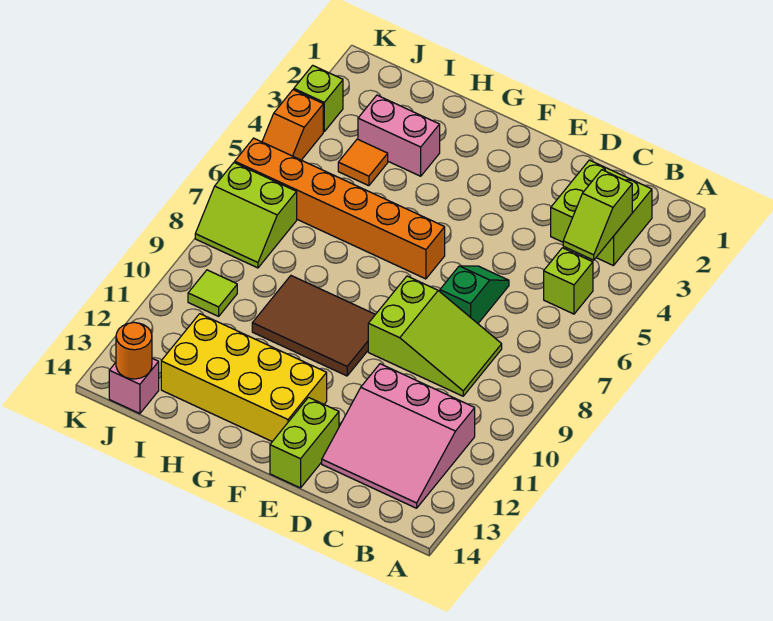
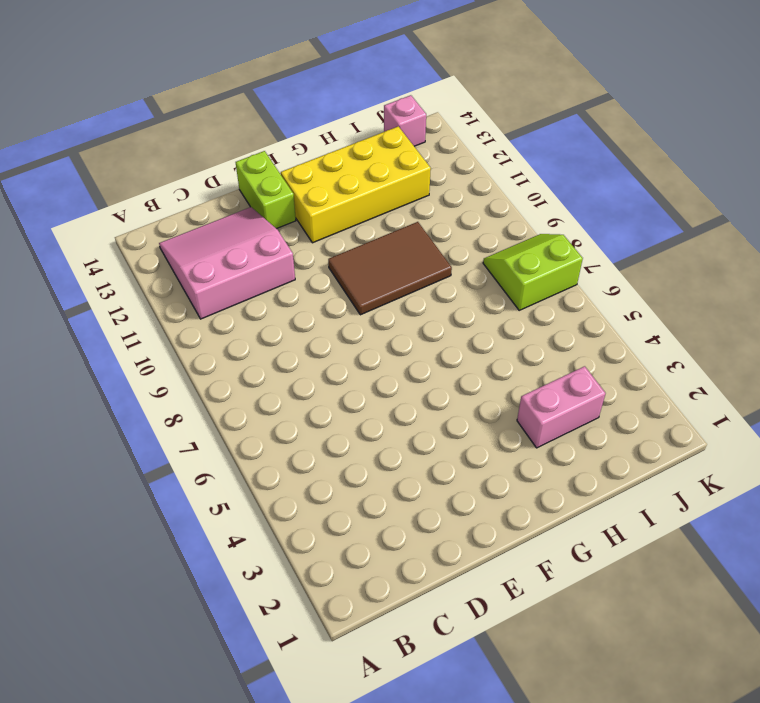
none -> lime brick B2:C3 level 1
none -> lime brick B5 level 1
none -> lime slope C8:E9 level 1 top E

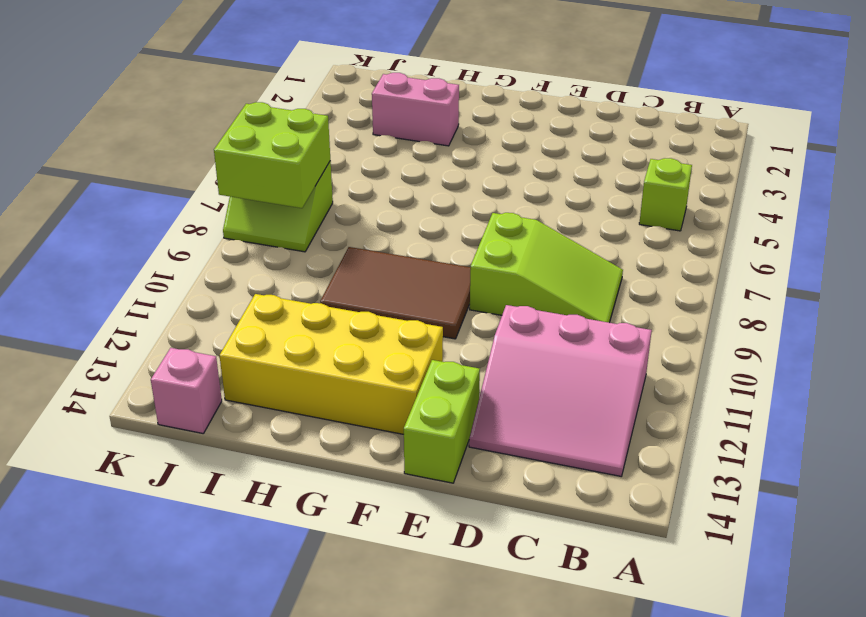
lime brick J7:K8 level 2 -> lime brick B2:C3 level 1
none -> green slope D6:D7 level 1 top 7
none -> orange brick F6:K6 level 1
none -> orange tile I4 level 1

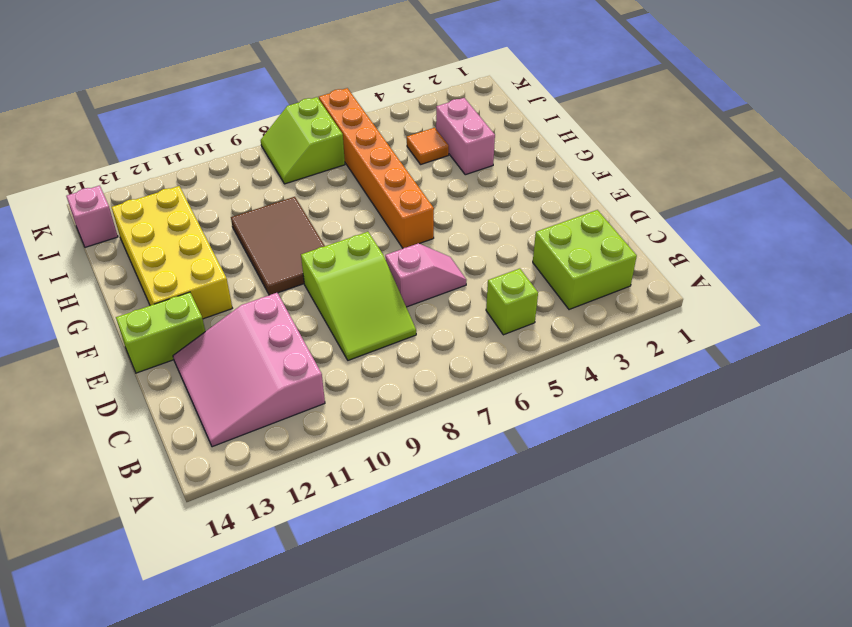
pink slope D6:D7 level 1 top 7 -> green slope D6:D7 level 1 top 7
none -> lime tile J10 level 1
none -> lime brick K3 level 1
none -> orange slope K4:K5 level 1 top 4

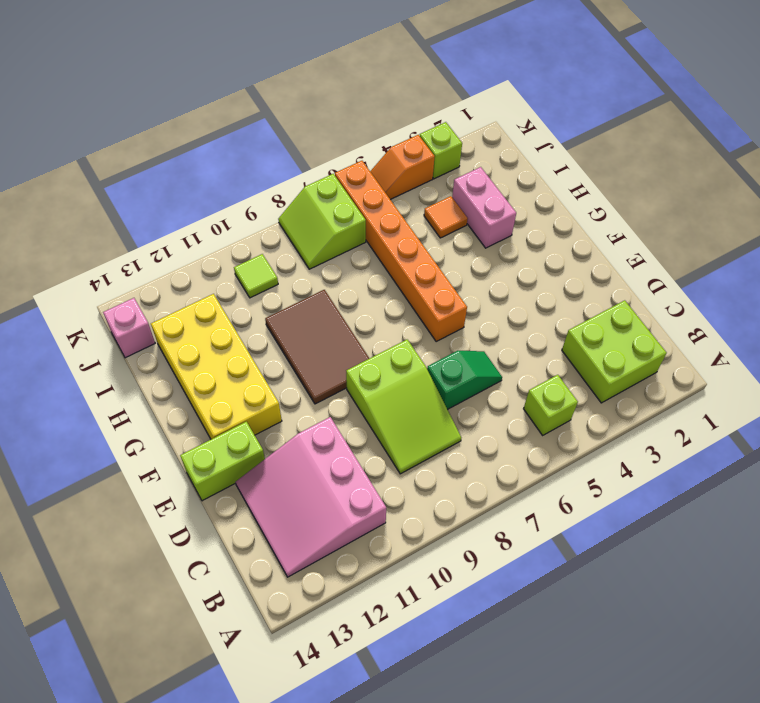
none -> lime slope B3:B4 level 2 top 3
none -> orange round brick J14 level 2

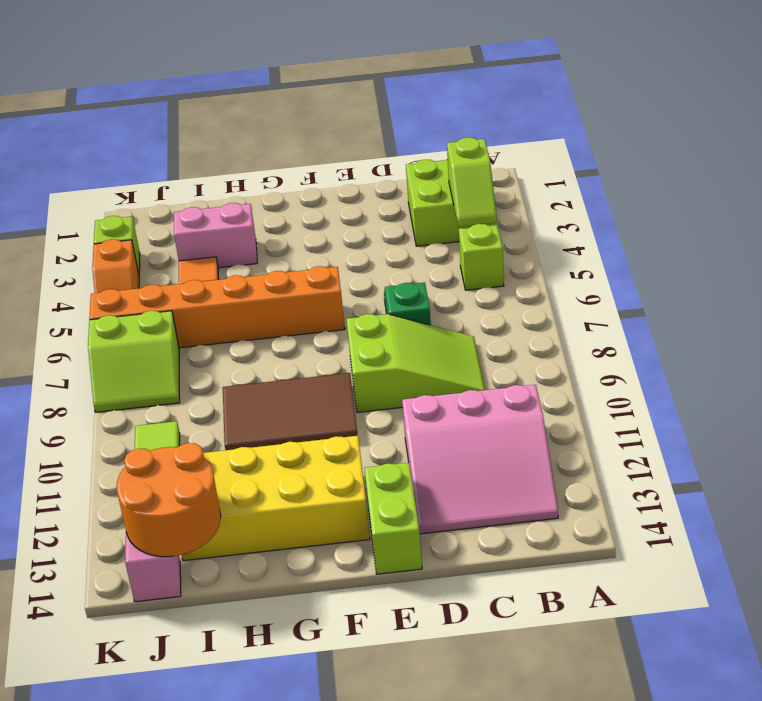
orange round brick I13:J14 level 2 -> orange round brick J14 level 2

